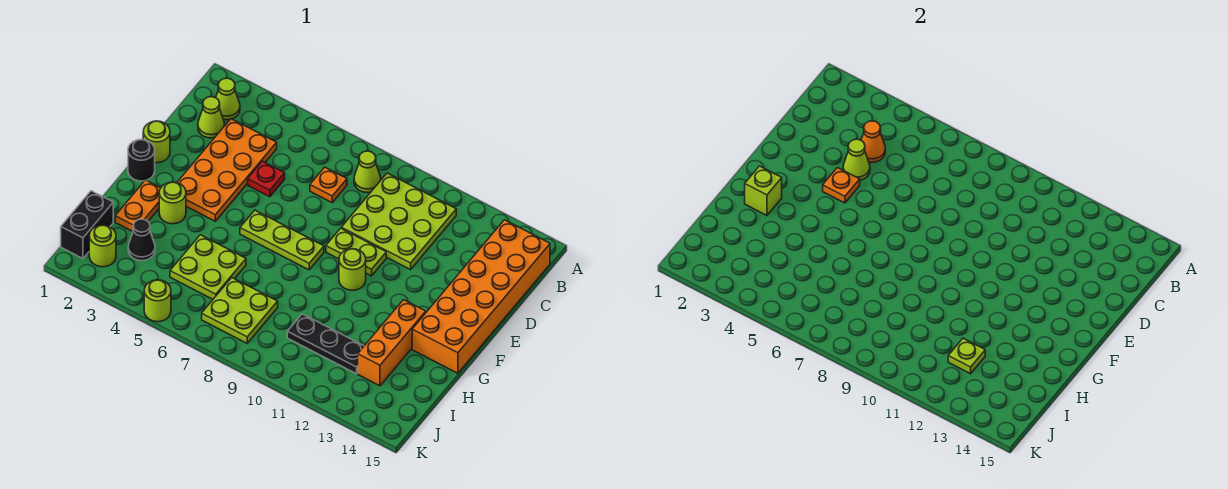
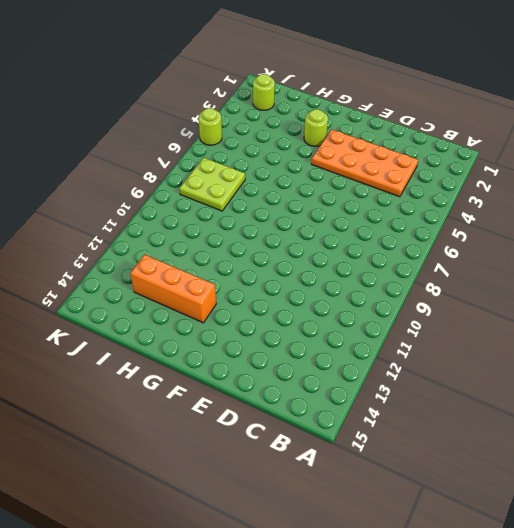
none -> lime cone B2 level 1
none -> lime cone B8 level 1
none -> lime plate B9:D11 level 1

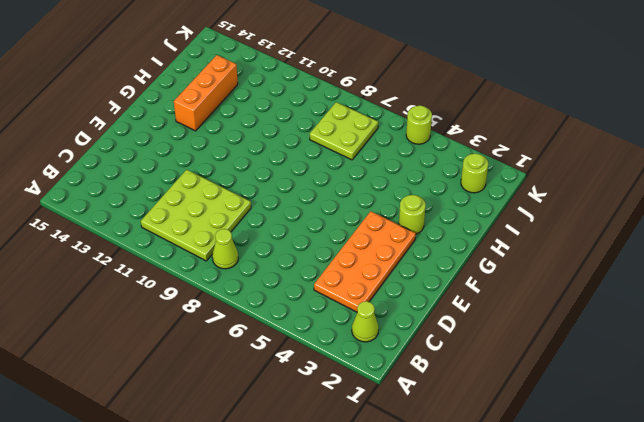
none -> orange brick B14:G15 level 1
none -> lime cone C2 level 1
none -> orange plate C7 level 1

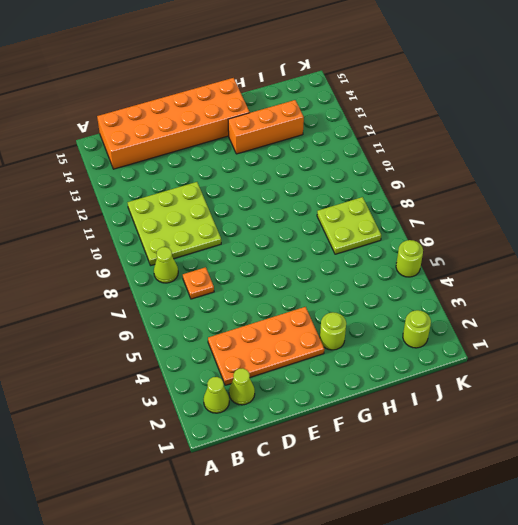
none -> red plate D5 level 1
none -> lime round brick E1 level 1
none -> lime plate E9:E10 level 1

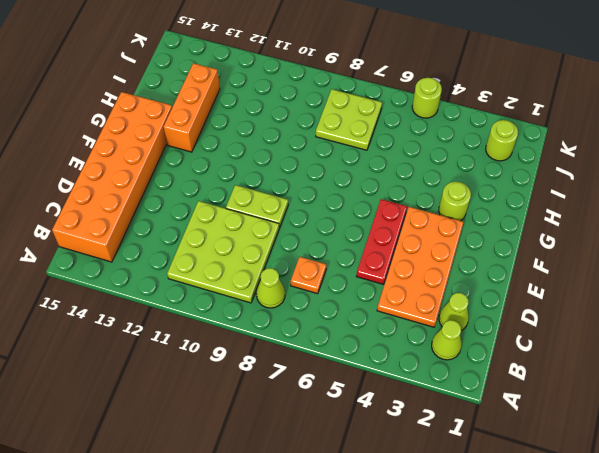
red plate D5:F5 level 1 -> red plate D5 level 1
none -> lime round brick E1 level 1
none -> black round brick F1 level 1
none -> lime plate F6:F8 level 1

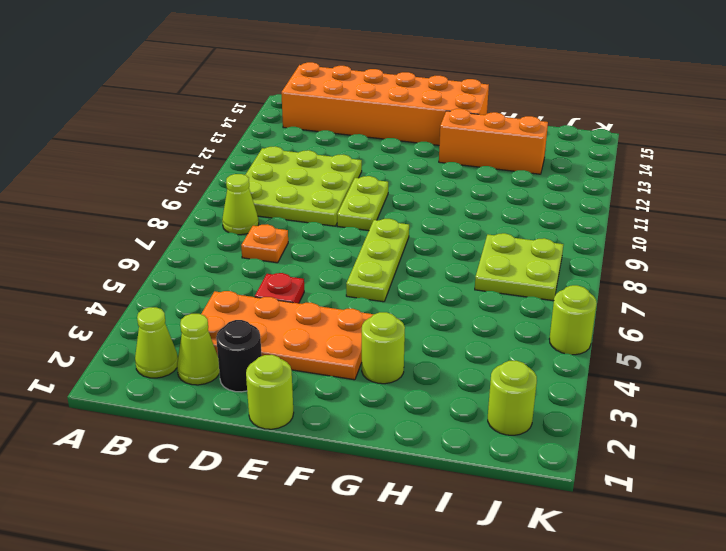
black round brick D2 level 1 -> black round brick F1 level 1
none -> lime round brick F10 level 1
none -> orange plate G2:H2 level 1
none -> lime plate H5:I6 level 1

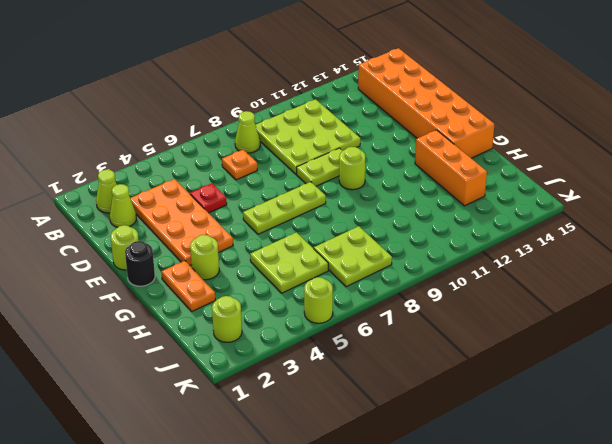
none -> black brick I1:J1 level 1
none -> black cone I3 level 1
none -> black plate I10:I12 level 1

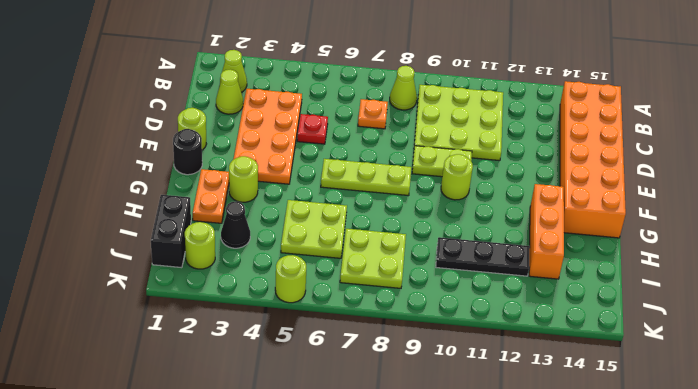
none -> orange cone C4 level 2
none -> lime cone D4 level 2
none -> orange plate E4 level 2

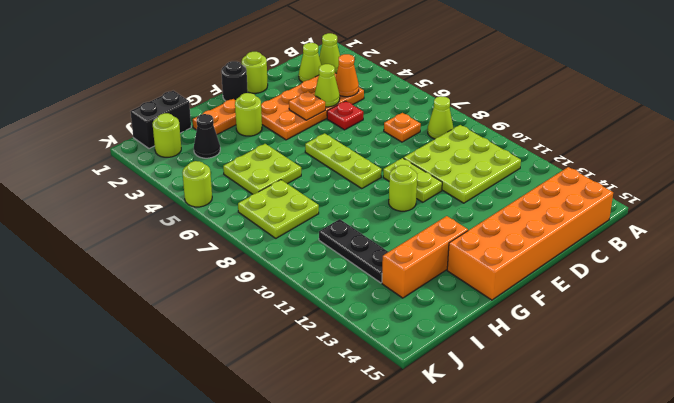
none -> lime brick G2 level 2
none -> lime plate I12 level 2

